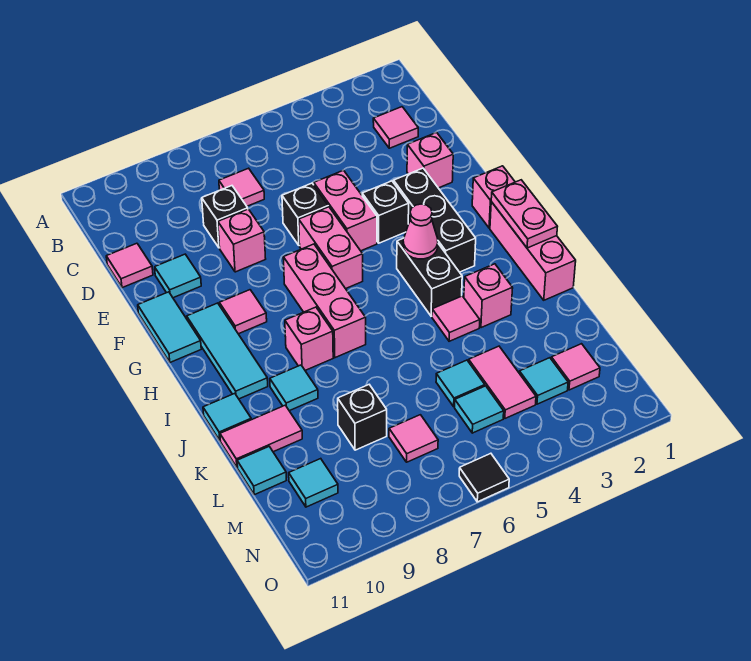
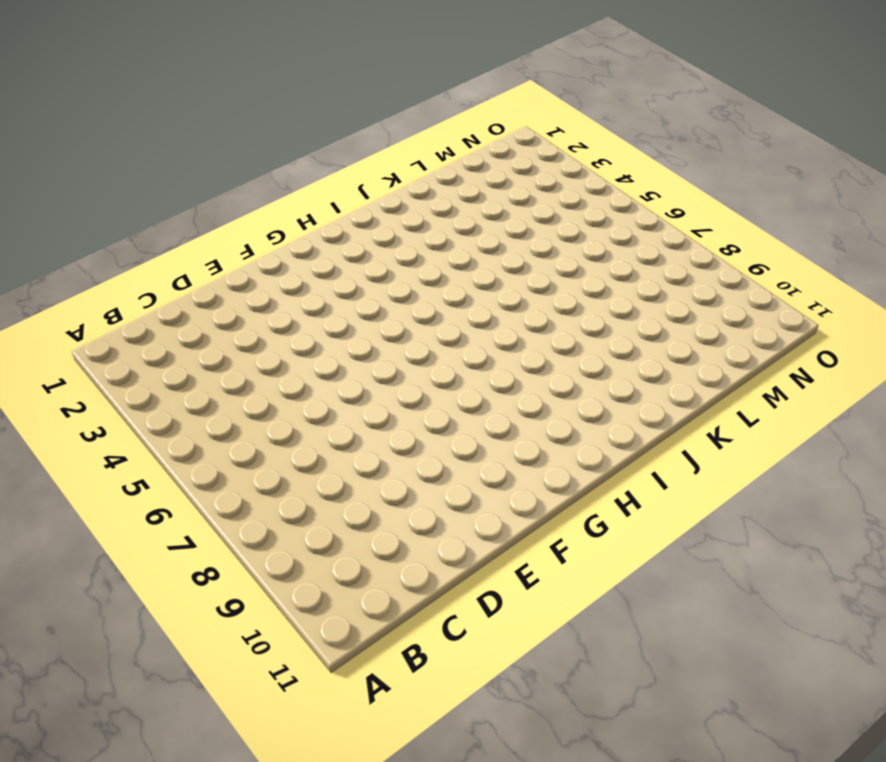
none -> pink tile C2 level 1
none -> pink tile C7 level 1
none -> black brick D8 level 1
none -> pink tile D11 level 1

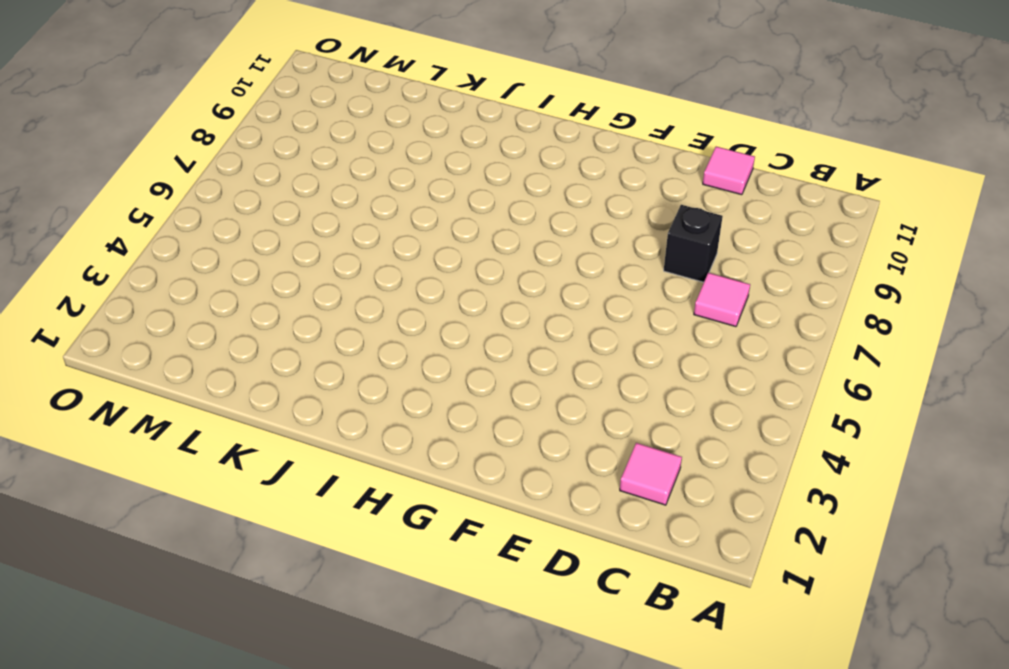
none -> pink brick E2 level 1
none -> pink brick E5:F5 level 1
none -> black brick E6 level 1
none -> pink brick E8 level 1

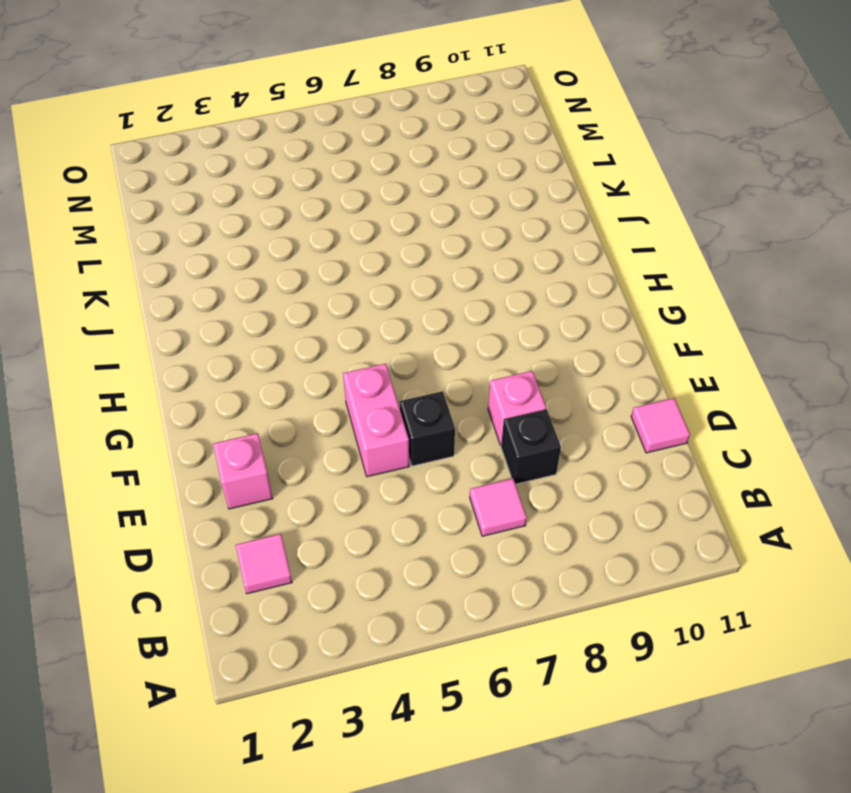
none -> cyan tile E10 level 1
none -> black brick F3:H3 level 1
none -> black brick F4 level 1
none -> pink brick F6:G6 level 1

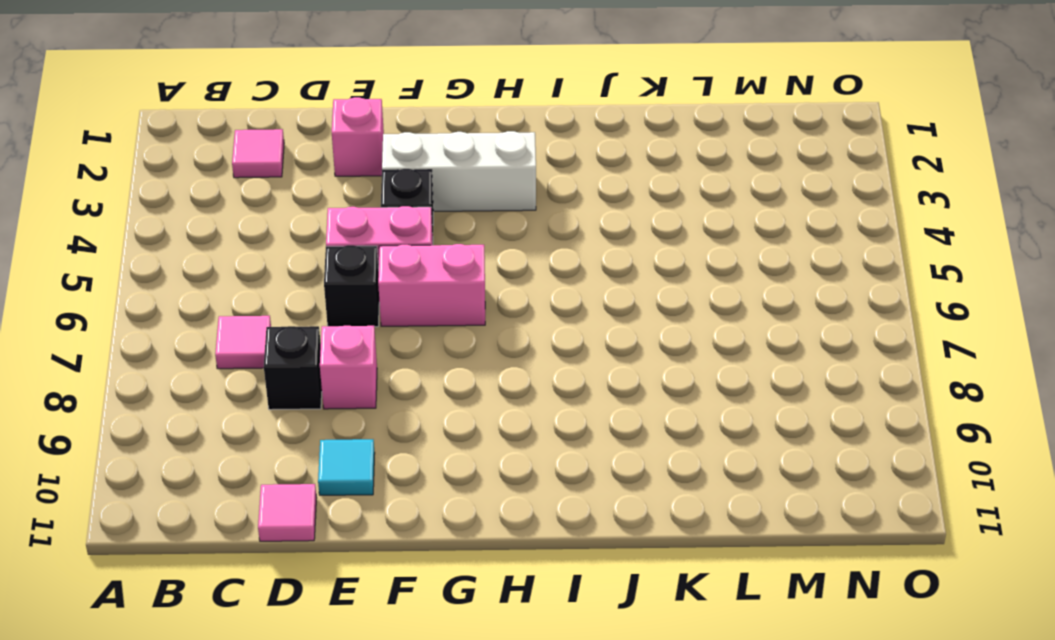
white brick F3:H3 level 1 -> black brick F3:H3 level 1
none -> cyan tile F11:G11 level 1
none -> pink brick G1 level 1
none -> pink brick G7:I7 level 1
none -> pink tile G9 level 1

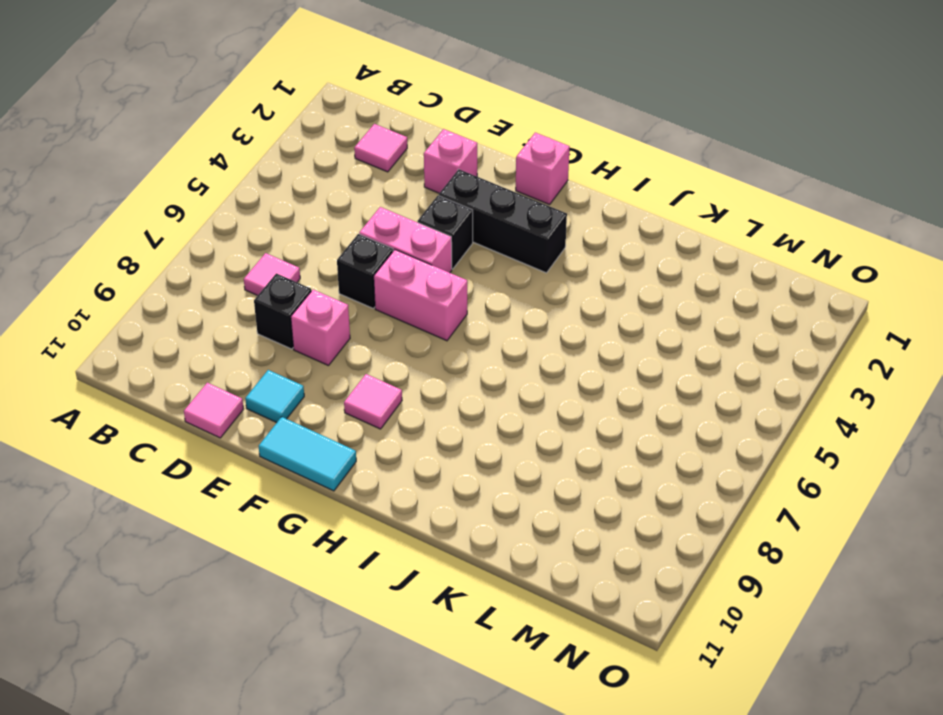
none -> pink brick G7:I7 level 1
none -> cyan tile G10:I10 level 1
none -> pink brick H1:J1 level 1
none -> black brick H4:I4 level 1

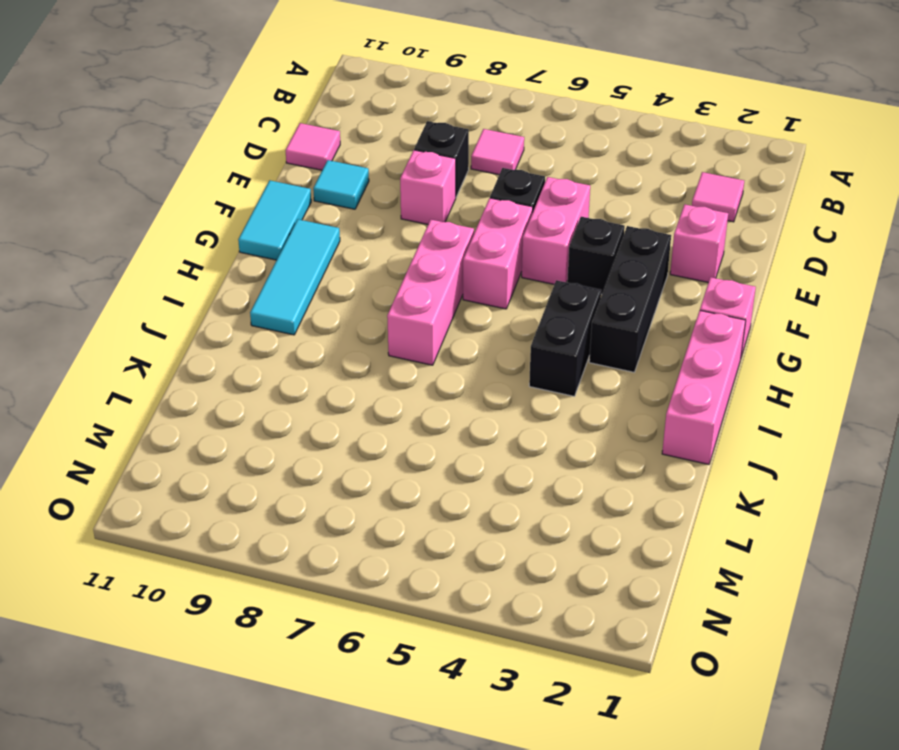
none -> pink tile G9 level 1
none -> pink brick I8 level 1
none -> pink brick J3 level 1
none -> pink tile J4 level 1

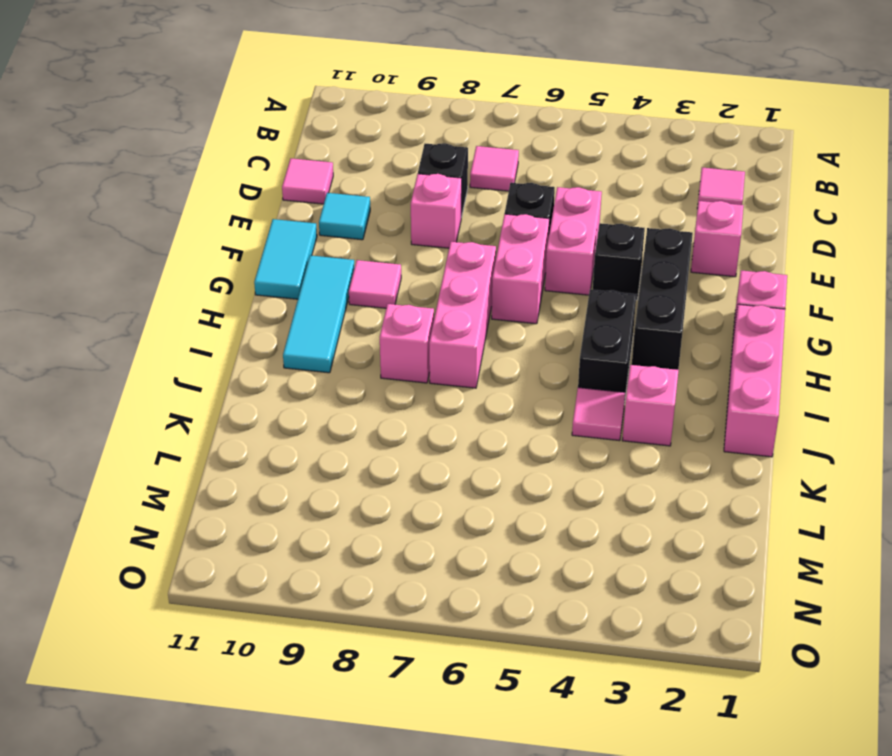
none -> cyan tile J9 level 1
none -> cyan tile J11 level 1
none -> pink tile K10:K11 level 1
none -> pink tile L4:M4 level 1

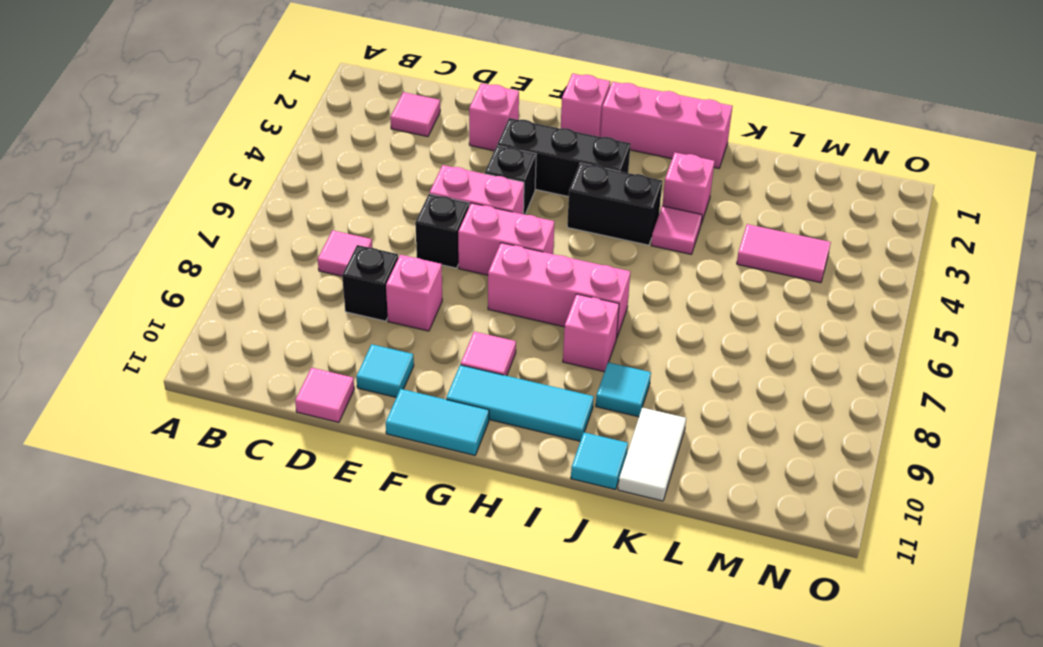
white tile K10:K11 level 1 -> pink tile K10:K11 level 1
none -> cyan tile L5 level 1
none -> black brick L8 level 1
none -> cyan tile L11 level 1
none -> pink tile M2 level 1

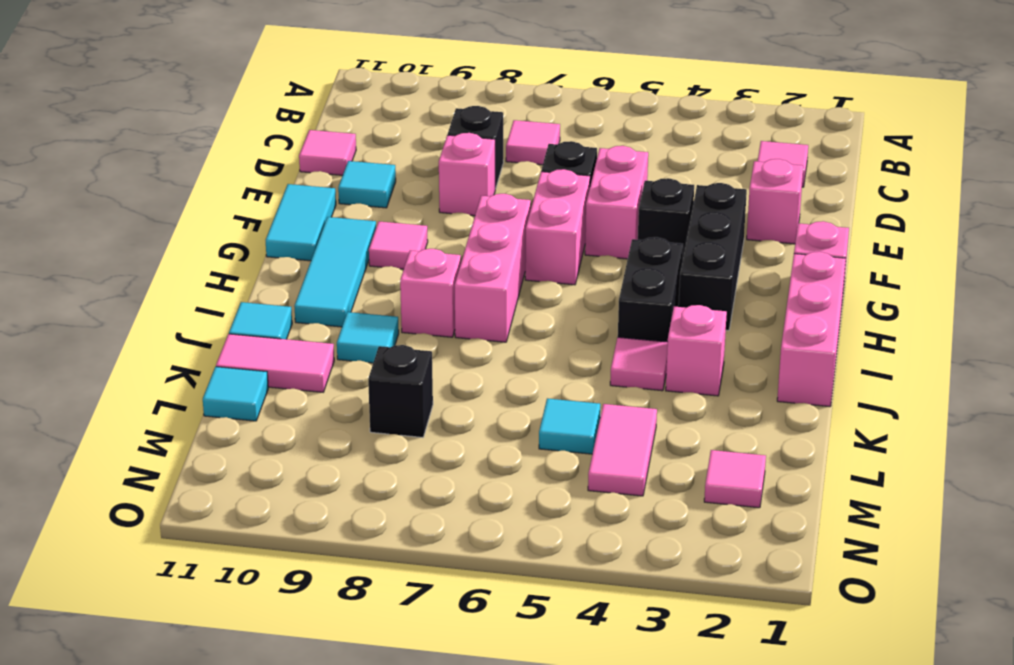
none -> cyan tile M3 level 1
none -> cyan tile M5 level 1
none -> pink tile M7 level 1
none -> cyan tile M10 level 1

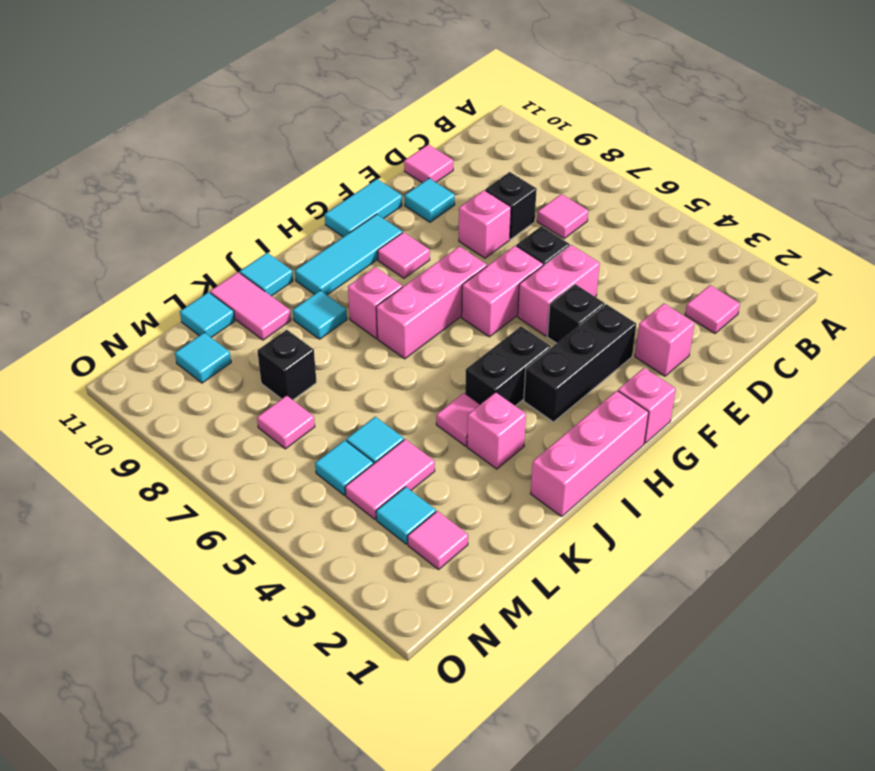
none -> black tile O6 level 1
none -> pink plate H1:I1 level 2
none -> pink cone H4 level 2

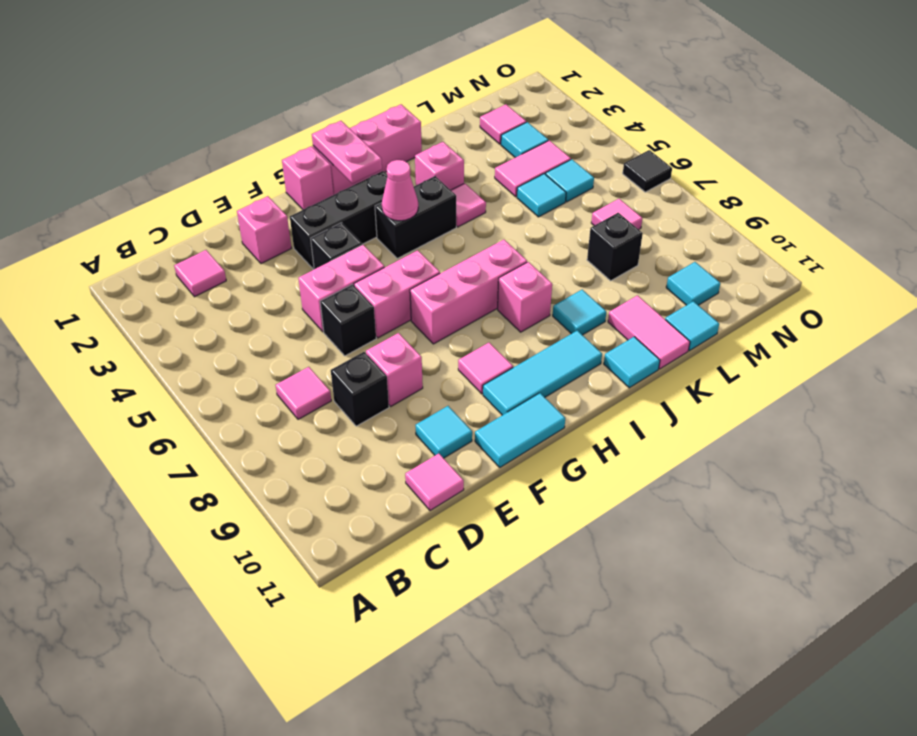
pink plate H1:H2 level 2 -> pink plate H1:I1 level 2

